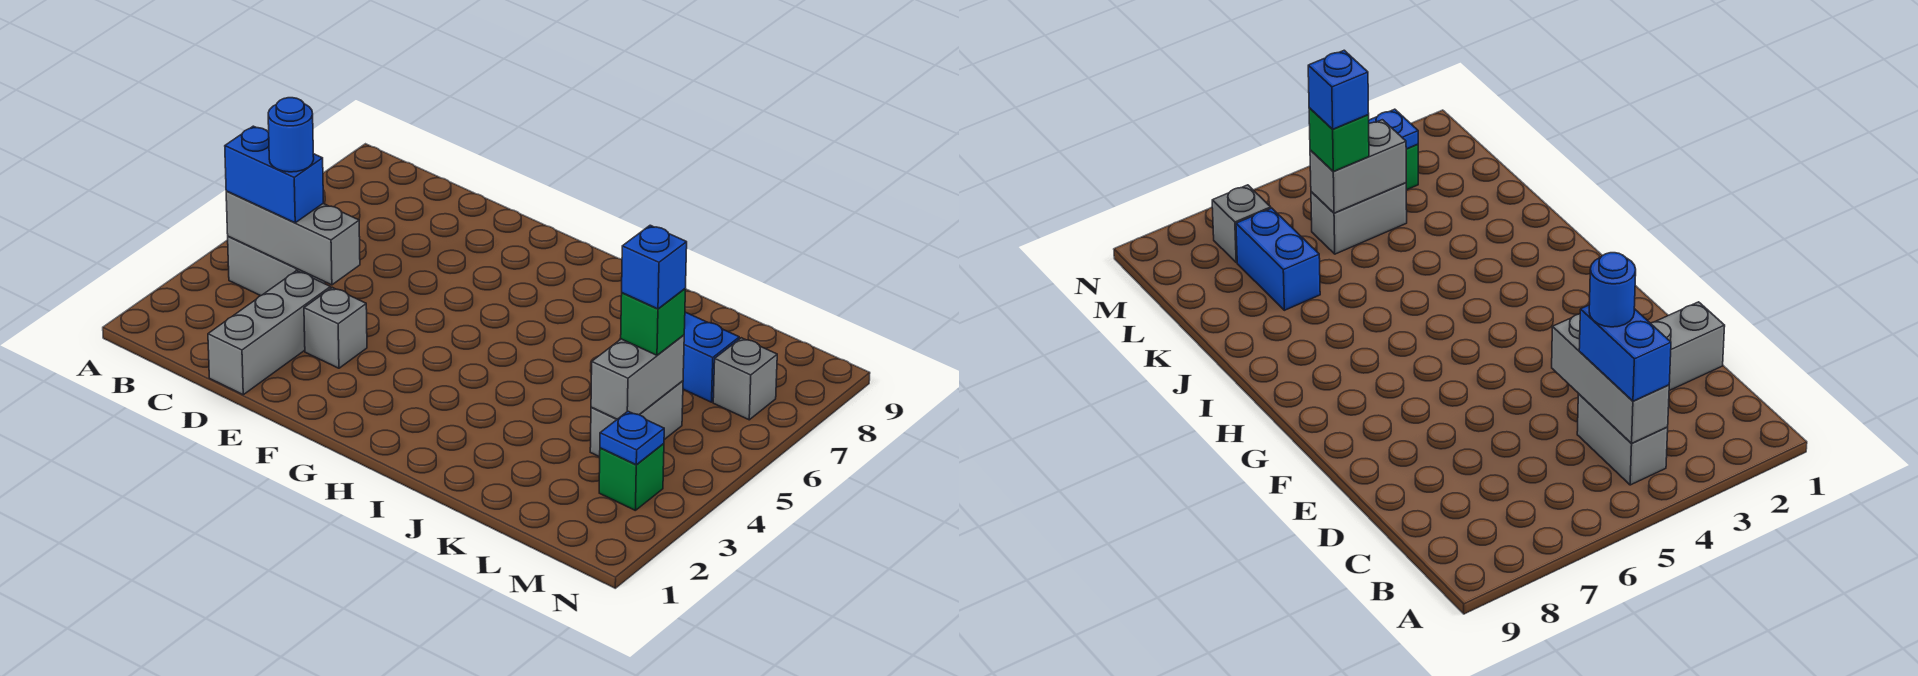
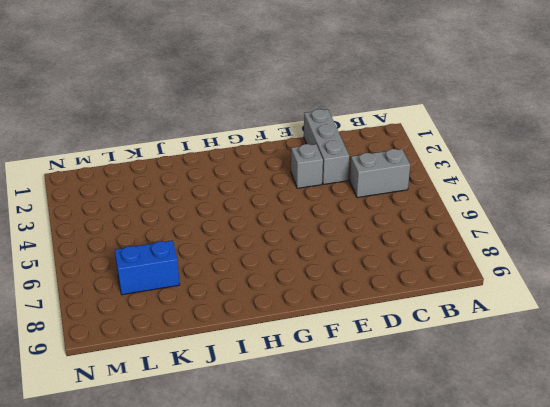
none -> grey brick L4:L5 level 1
none -> green brick M3 level 1
none -> grey brick M7 level 1

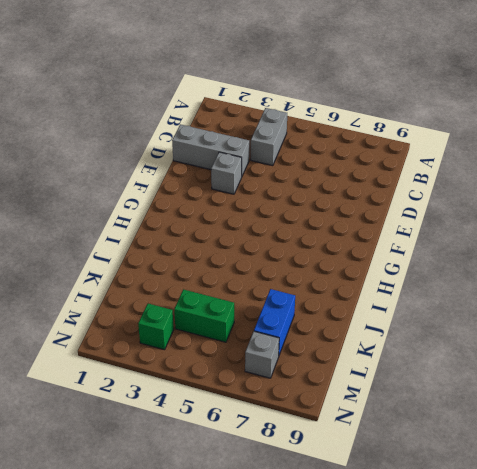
green brick L4:L5 level 1 -> grey brick L4:L5 level 1
none -> grey brick B4:D4 level 2
none -> grey brick L4:L5 level 2
none -> blue plate M3 level 2

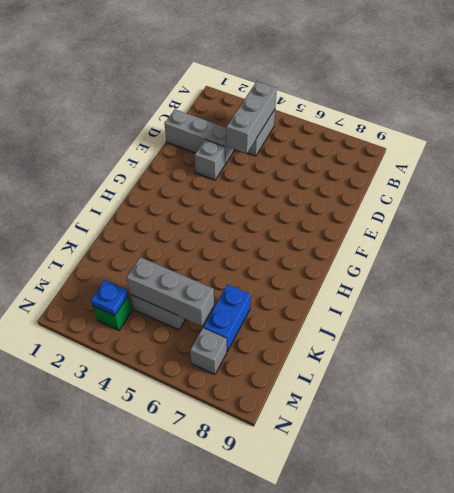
grey brick L4:L6 level 2 -> grey brick L4:L5 level 2
none -> blue brick B4:C4 level 3
none -> green brick L5 level 3
none -> blue round brick C4 level 4

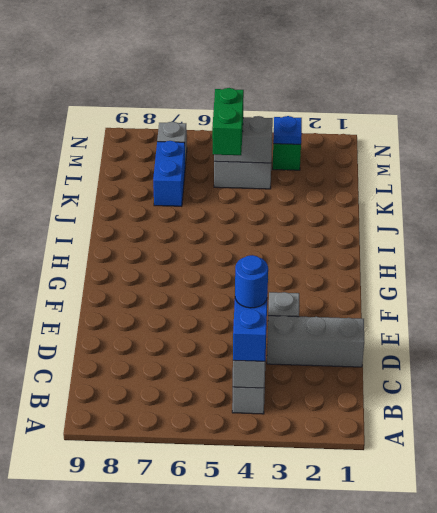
green brick K5:L5 level 3 -> green brick L5 level 3
none -> blue brick L5 level 4

